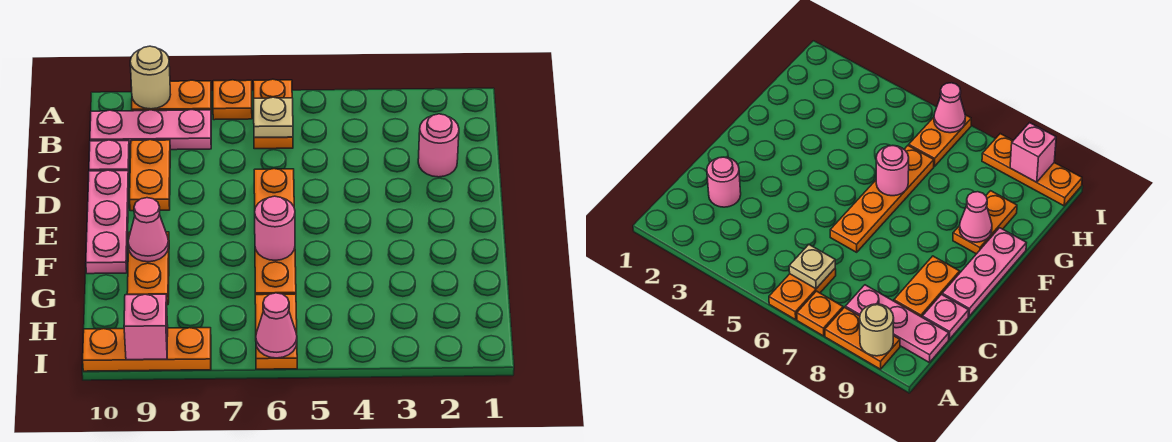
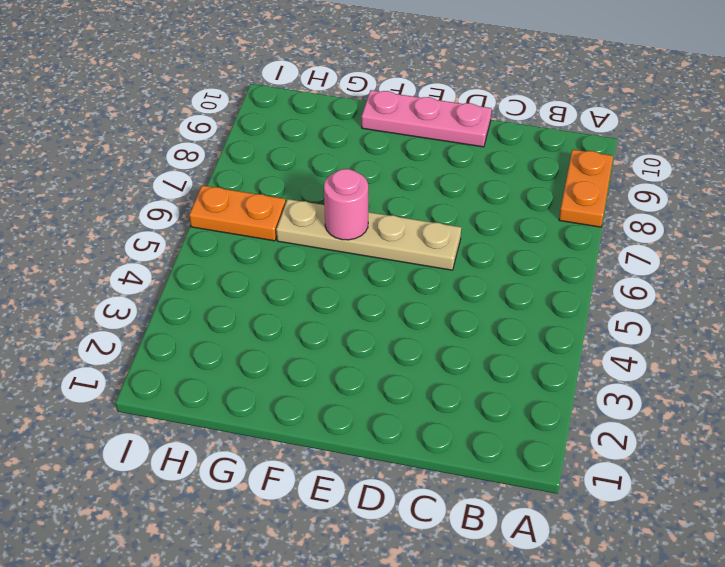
tan plate D6:G6 level 1 -> orange plate D6:G6 level 1
none -> orange plate A6:B6 level 1
none -> orange plate A7 level 1
none -> pink plate B8:B10 level 1

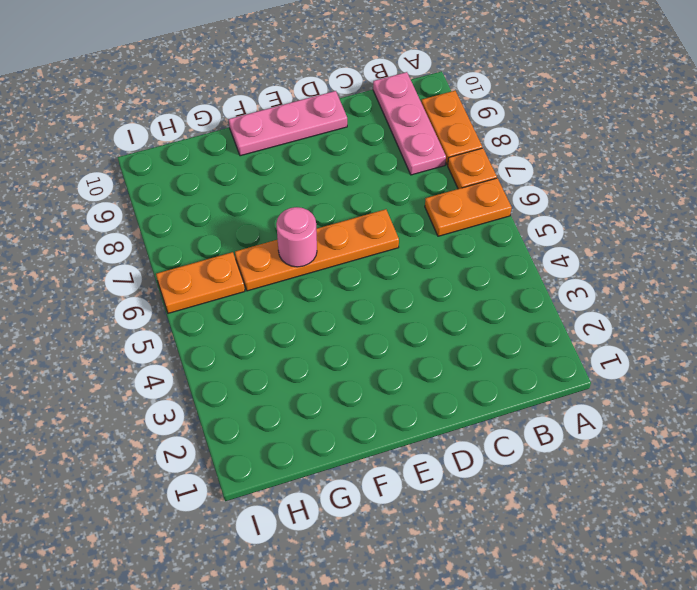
none -> pink round brick C2 level 1
none -> orange plate C9:D9 level 1
none -> pink plate C10 level 1

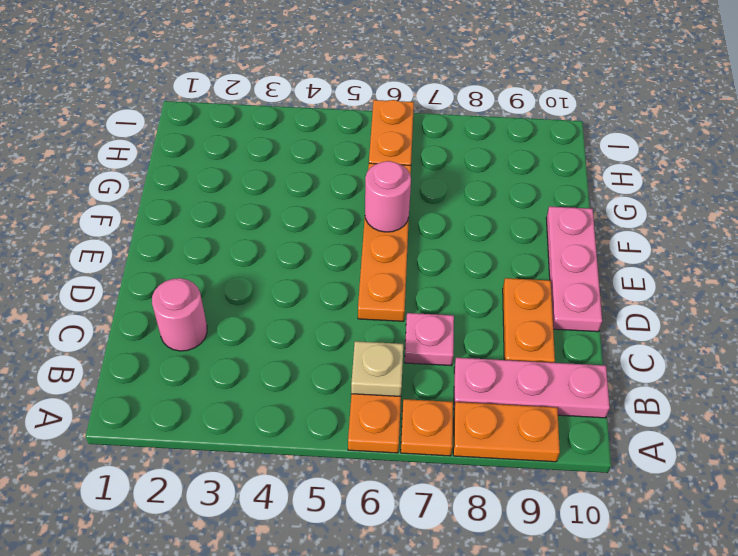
pink plate C7 level 1 -> pink plate C10 level 1
none -> orange plate F9:G9 level 1
none -> orange plate I8:I10 level 1
none -> tan round brick A9 level 2

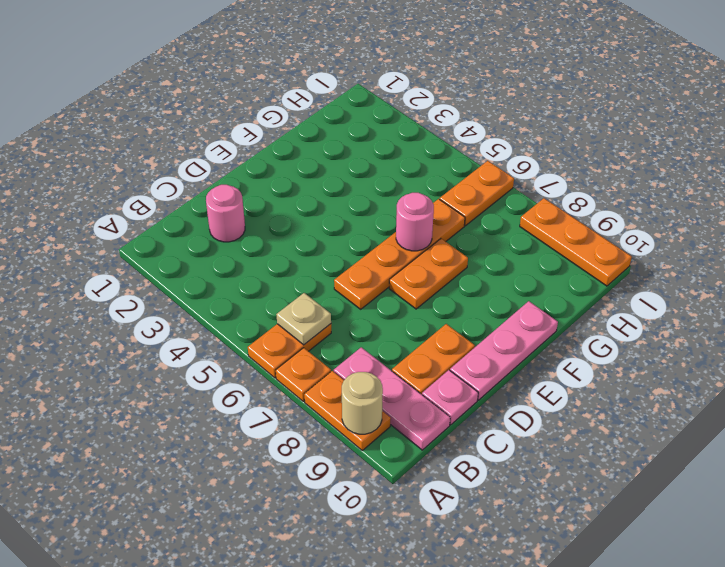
orange plate E7:F7 level 1 -> orange plate F9:G9 level 1
none -> pink cone F9 level 2
none -> pink cone I6 level 2
none -> pink brick I9 level 2

